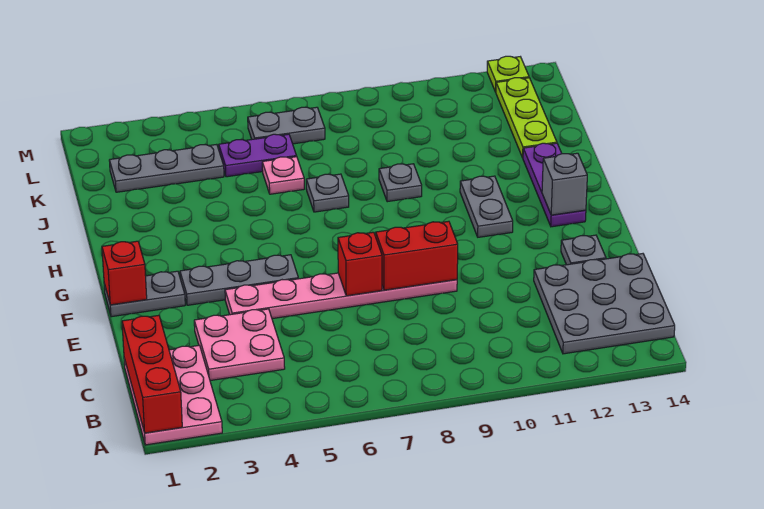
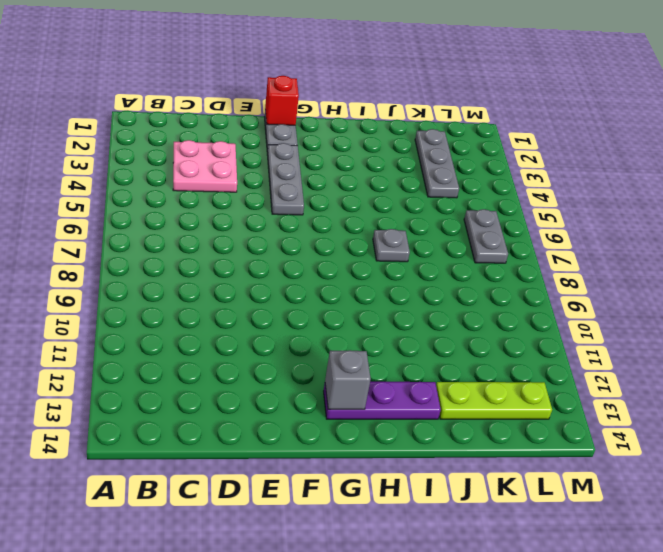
none -> pink plate A1:C2 level 1
none -> grey plate B12:D14 level 1
none -> pink plate E4:E9 level 1

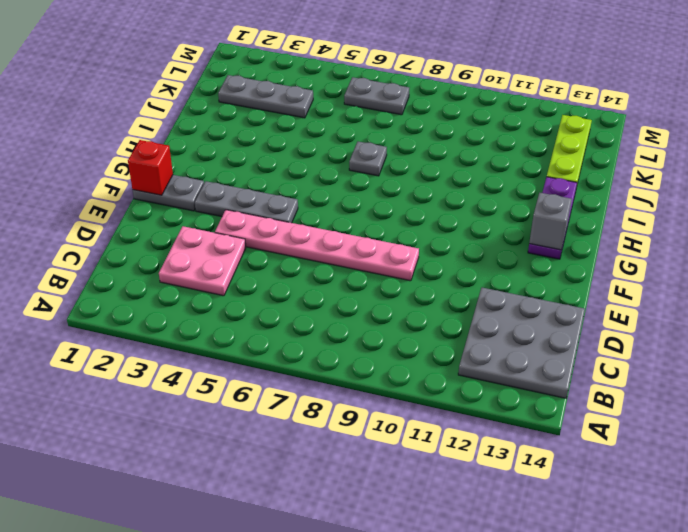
none -> pink plate A1:C2 level 1
none -> grey plate E13 level 1
none -> grey plate G11:H11 level 1

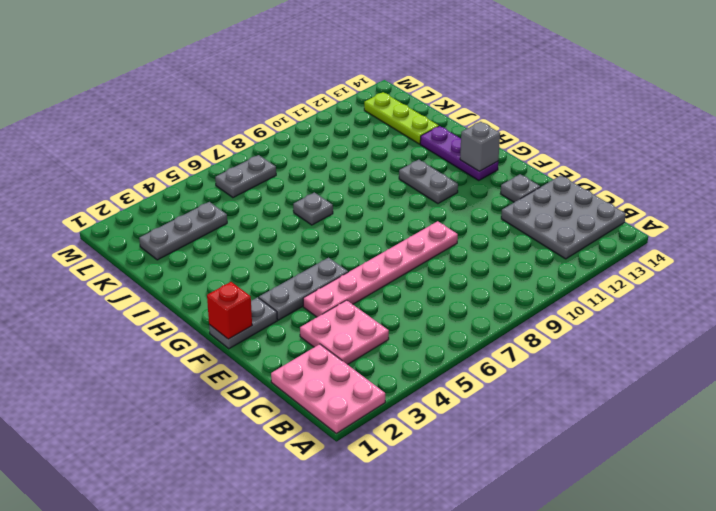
none -> grey plate I9 level 1
none -> pink plate J6 level 1
none -> purple plate K5:K6 level 1

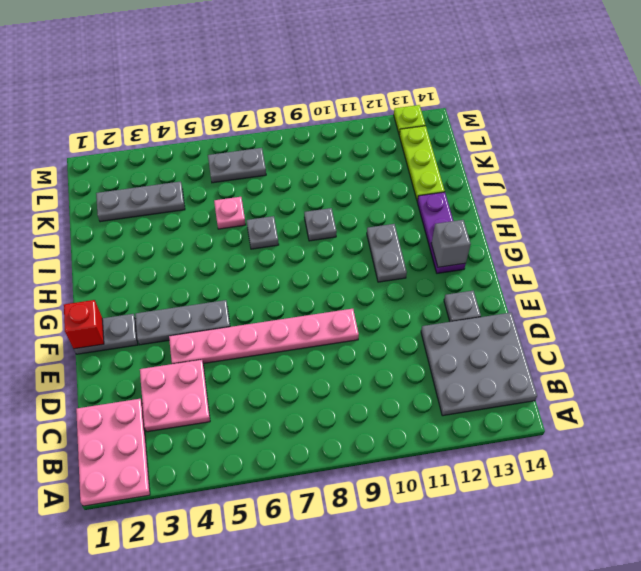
none -> purple plate K5:K6 level 1
none -> red brick A1:C1 level 2
none -> red brick E7 level 2

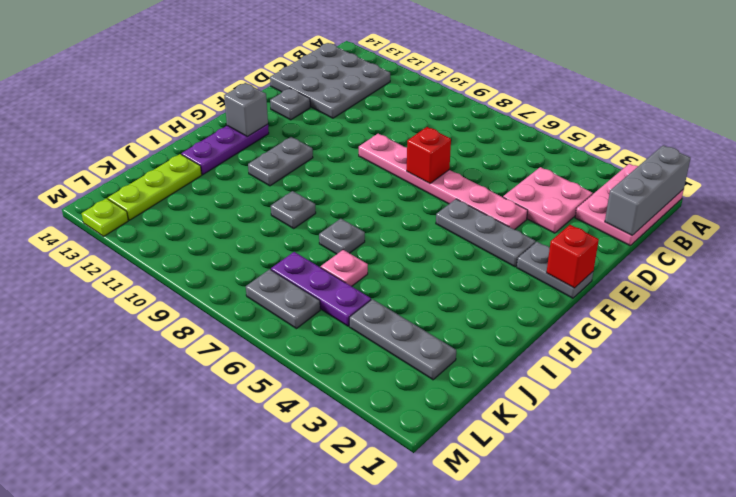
grey brick A1:C1 level 2 -> red brick A1:C1 level 2
purple plate K5:K7 level 1 -> purple plate K5:K6 level 1
none -> red brick E8:E9 level 2

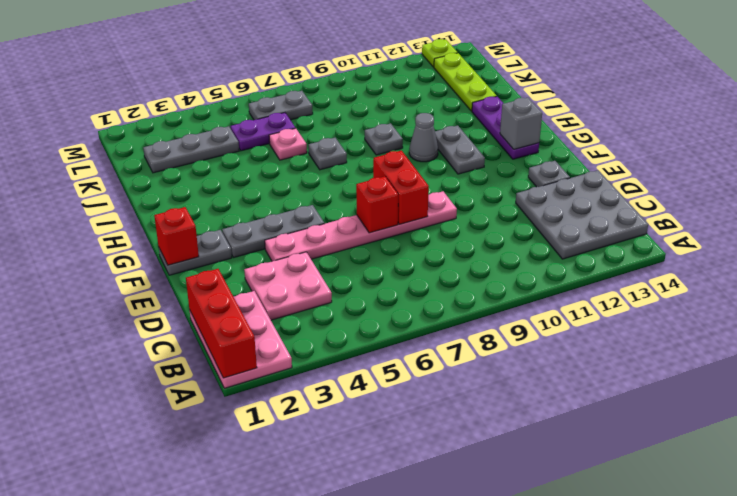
red brick E8:F8 level 2 -> red brick E8:E9 level 2
grey cone H10 level 1 -> none

